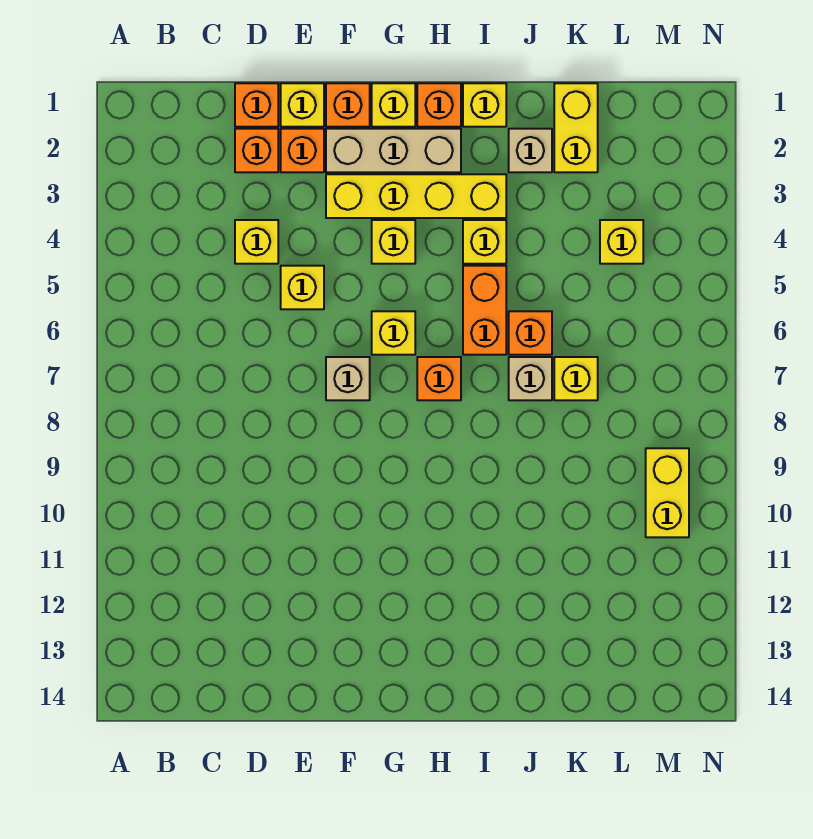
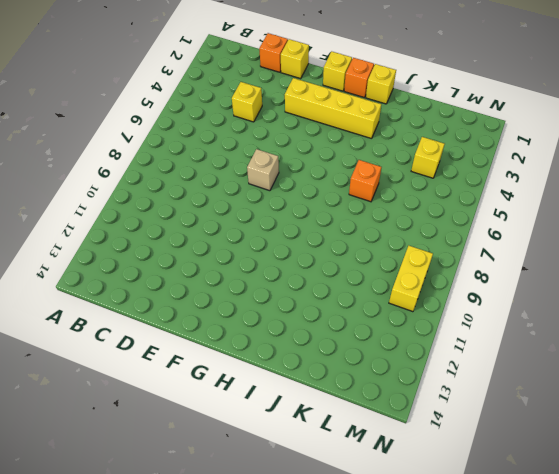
none -> orange brick D2 level 1
none -> orange brick E2 level 1
none -> yellow brick E5 level 1

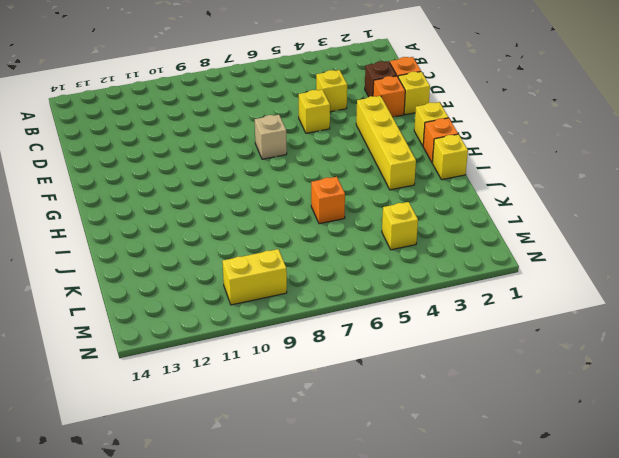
brown brick D2 level 1 -> orange brick D2 level 1
none -> orange brick F1 level 1
none -> tan brick F2:H2 level 1
none -> yellow brick G4 level 1

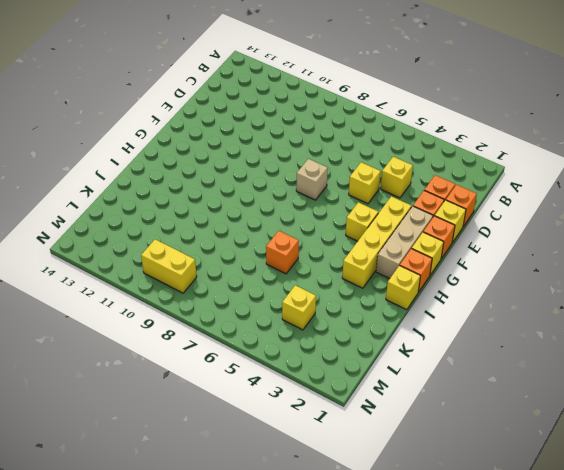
none -> yellow brick G6 level 1
none -> orange brick H7 level 1
none -> yellow brick I4 level 1

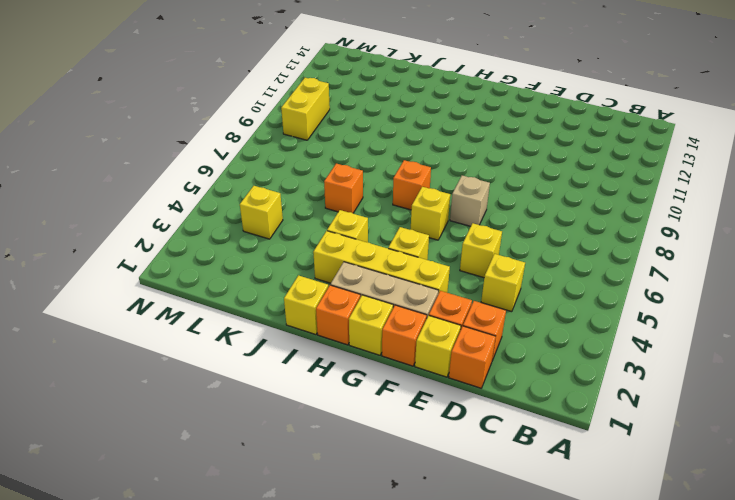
none -> orange brick I5:I6 level 1
none -> tan brick J2 level 1
none -> tan brick J7 level 1

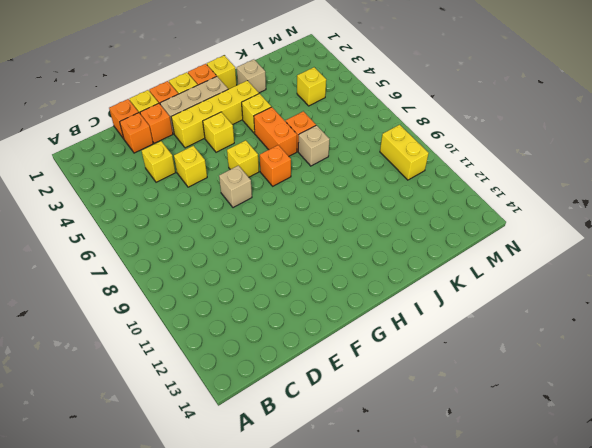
none -> yellow brick K1:K2 level 1
none -> yellow brick K7 level 1

